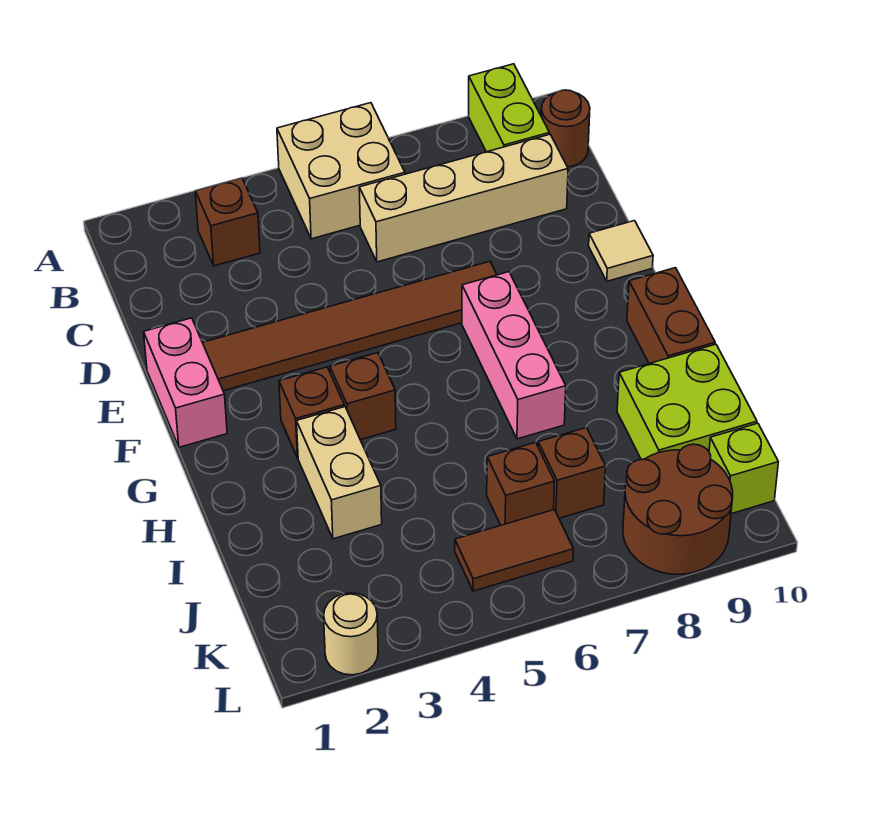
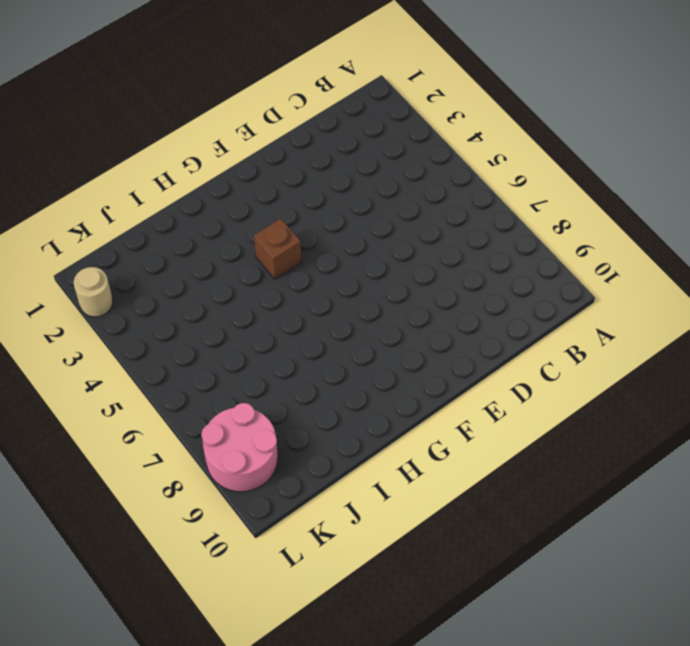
pink round brick K8:L9 level 1 -> brown round brick K8:L9 level 1
none -> tan brick A5:B6 level 1
none -> lime brick A9:B9 level 1
none -> brown brick B3 level 1

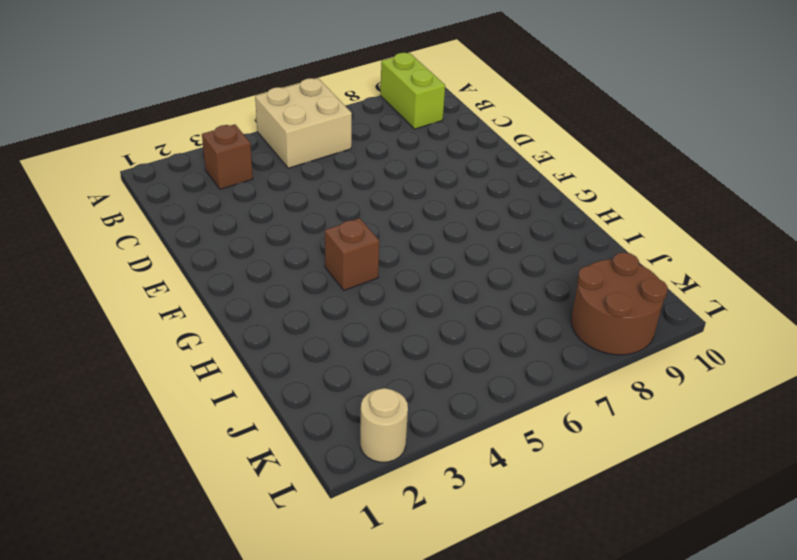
none -> brown round brick B10 level 1
none -> tan brick C6:C9 level 1
none -> pink brick E1:F1 level 1

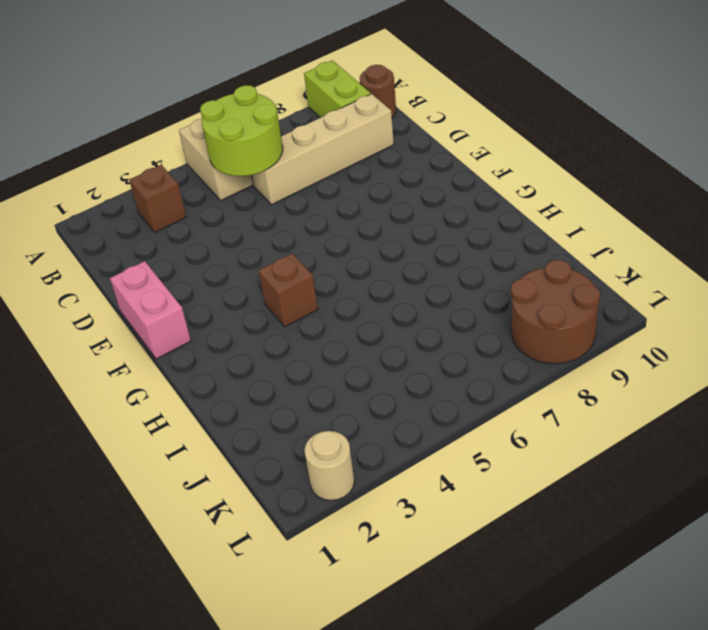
lime round brick B5:C6 level 2 -> none
none -> brown tile E2:E7 level 1
none -> tan tile E10 level 1
none -> pink brick F7:H7 level 1

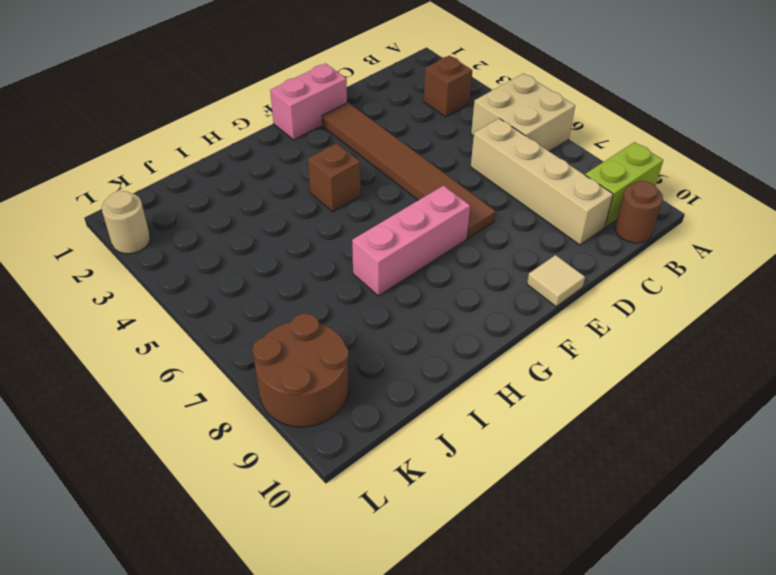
none -> brown brick G3 level 1
none -> brown brick G10:H10 level 1
none -> tan brick H3:I3 level 1

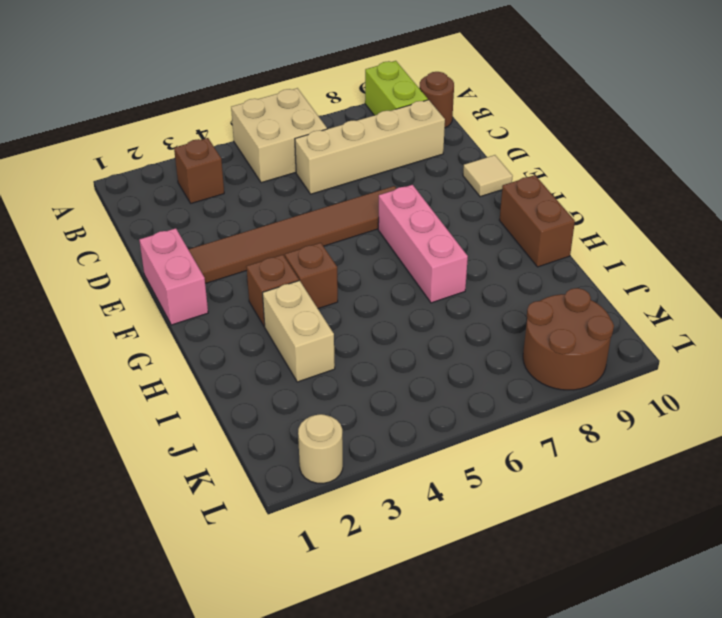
none -> lime brick I9:J10 level 1
none -> brown brick J6 level 1
none -> brown brick J7 level 1

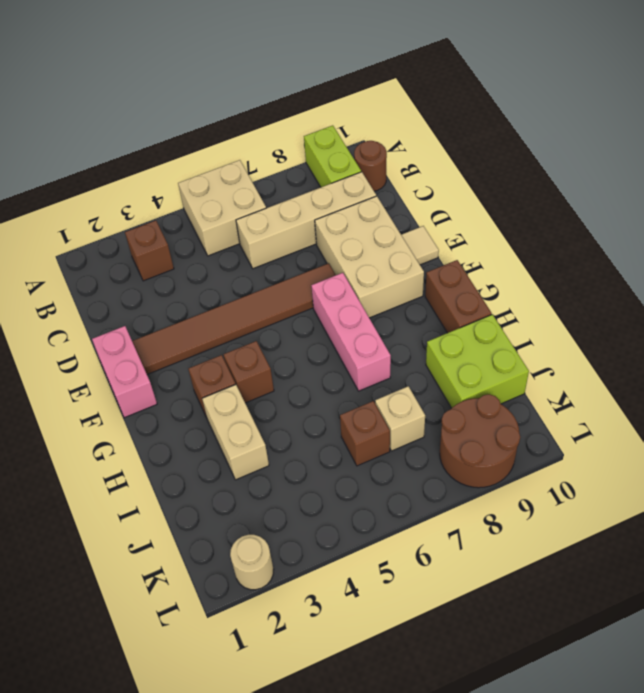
tan brick D8:F9 level 1 -> none
tan brick J7 level 1 -> brown brick J7 level 1
none -> brown tile K5:K6 level 1
none -> lime brick K10 level 1

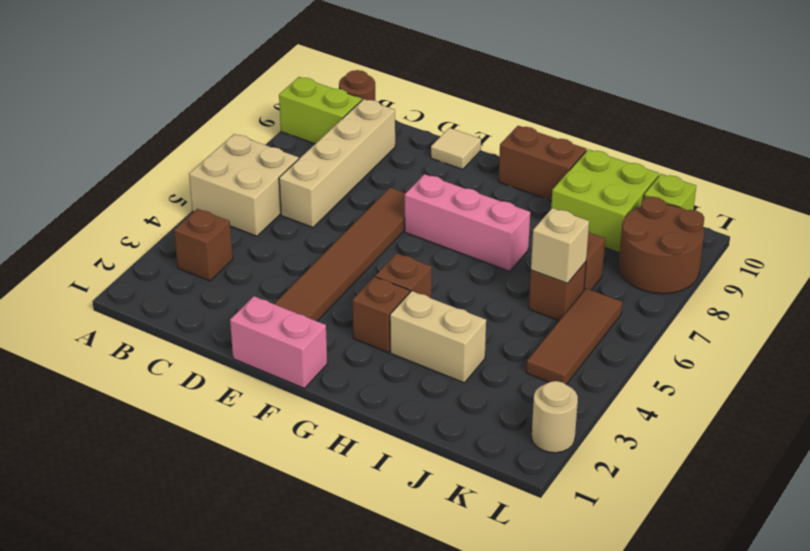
tan brick J6 level 2 -> none
brown tile K4:K6 level 1 -> brown tile K5:K6 level 1

